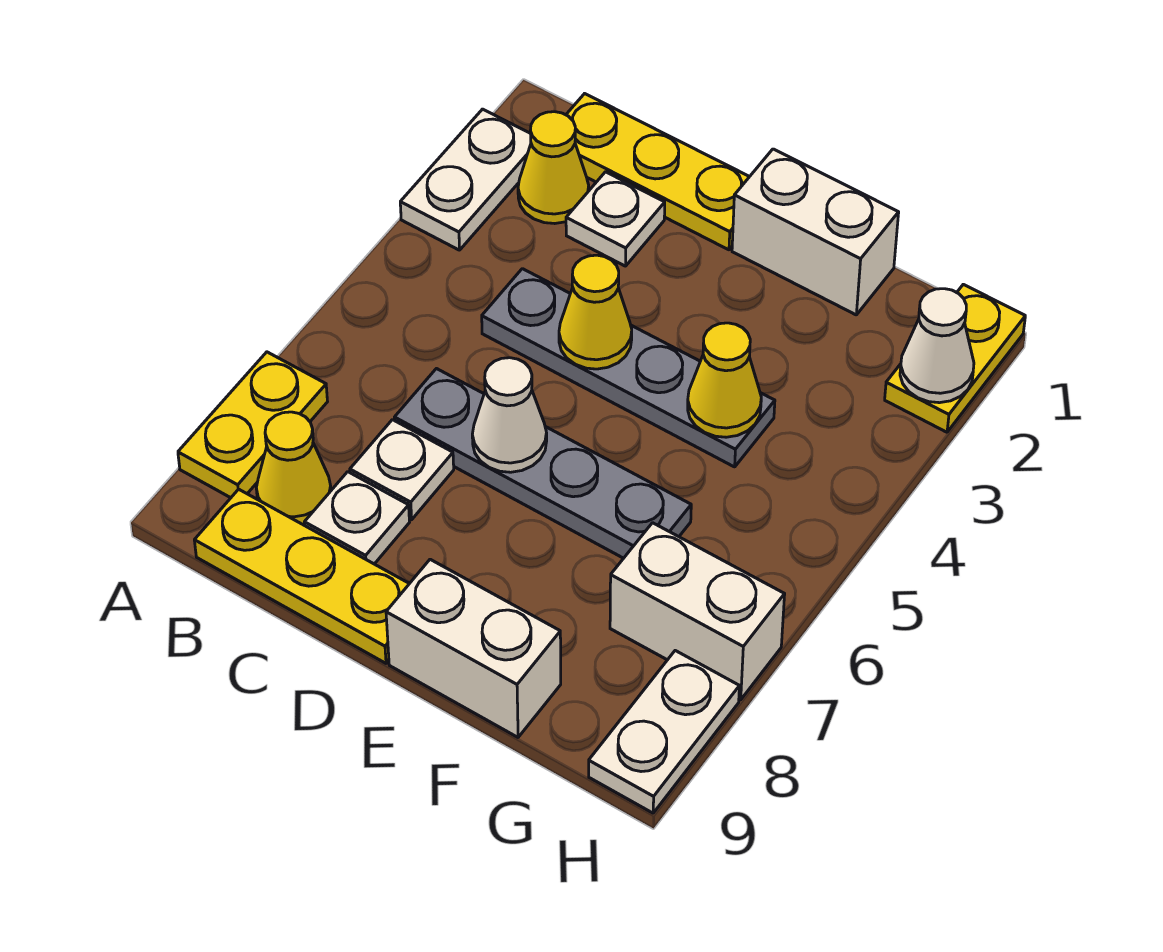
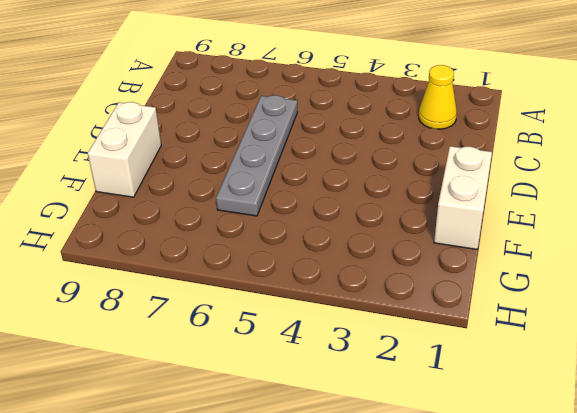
none -> white plate A2:A3 level 1
none -> yellow plate A7:A8 level 1
none -> yellow plate B1:D1 level 1

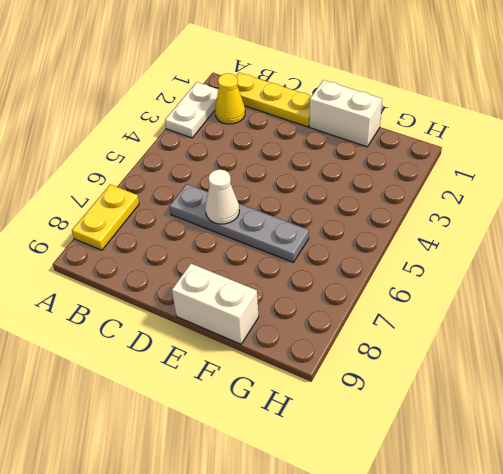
none -> yellow cone B8 level 1
none -> yellow plate B9:D9 level 1
none -> white plate C2 level 1

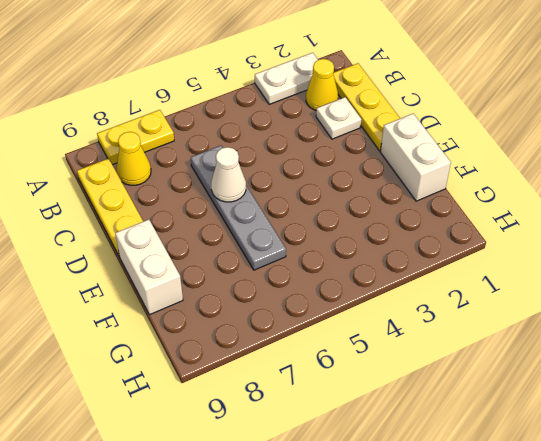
none -> grey plate C4:F4 level 1
none -> white plate C7 level 1
none -> white plate C8 level 1

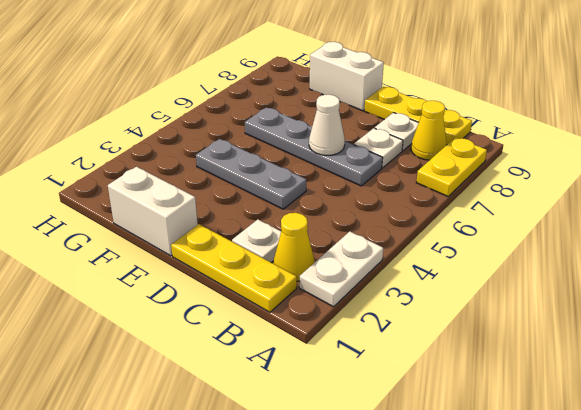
grey plate D4:F4 level 1 -> grey plate C4:F4 level 1
none -> white brick G7:H7 level 1
none -> yellow plate H1:H2 level 1
none -> white plate H8:H9 level 1

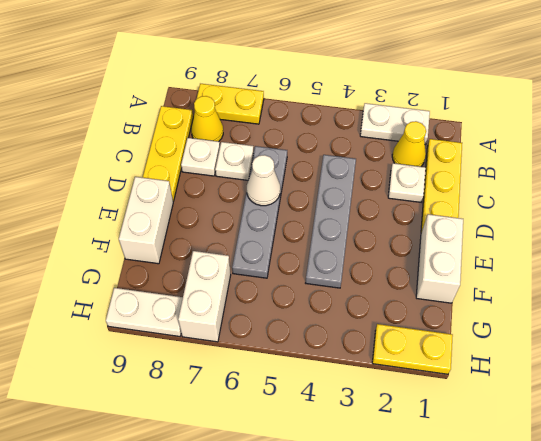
none -> yellow cone D4 level 2
none -> yellow cone F4 level 2
none -> white cone H2 level 2

